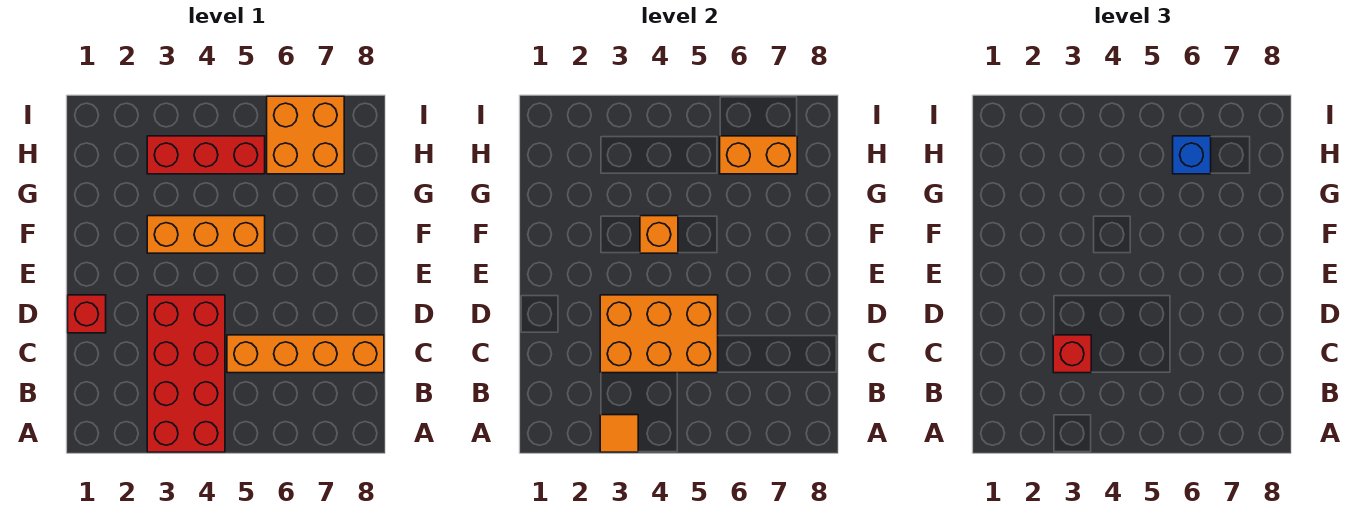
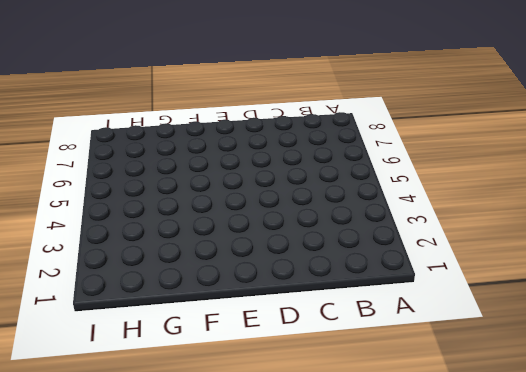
none -> red brick A3:D4 level 1
none -> orange brick C5:C8 level 1
none -> red brick D1 level 1

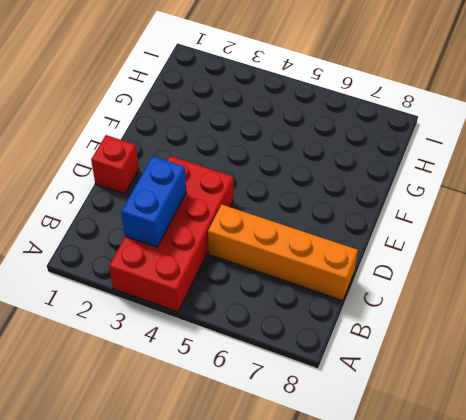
blue brick B3:C3 level 2 -> orange brick C3:D5 level 2
none -> orange brick F3:F5 level 1
none -> red brick H3:H5 level 1
none -> orange brick H6:I7 level 1

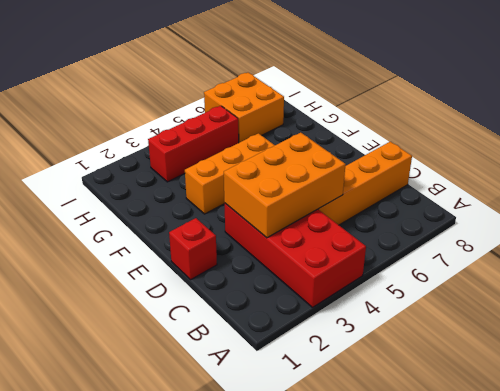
none -> orange tile A3 level 2
none -> orange brick F4 level 2
none -> orange brick H6:H7 level 2

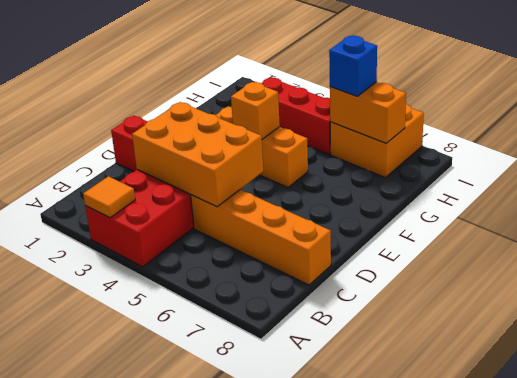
none -> red brick C3 level 3

